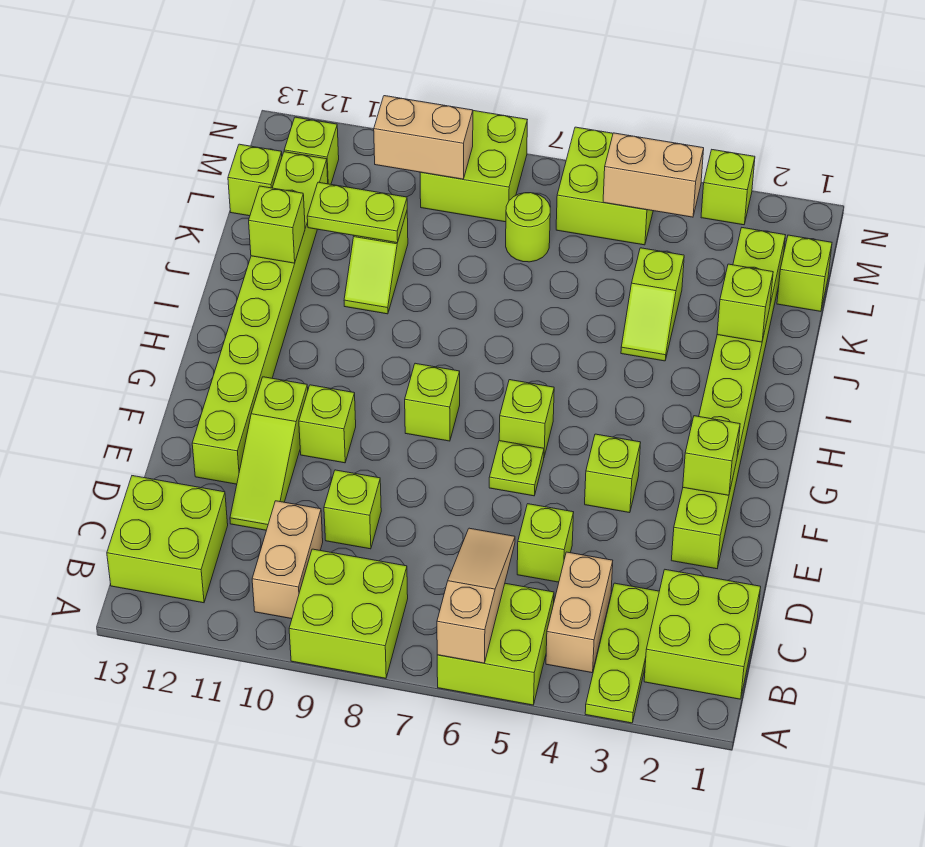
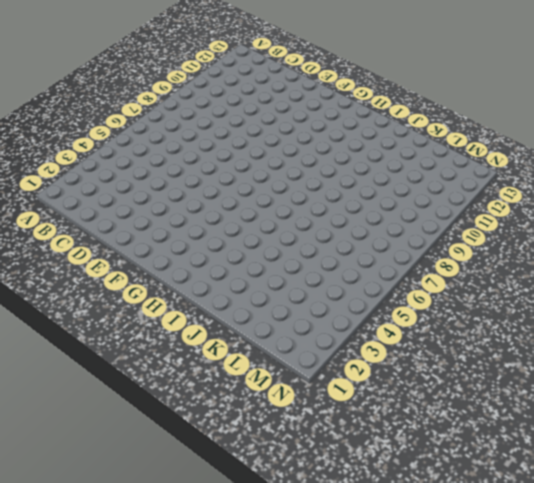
none -> lime plate A3:C3 level 1
none -> lime brick A5:B6 level 1
none -> lime brick A8:B9 level 1
none -> lime brick B1:C2 level 1

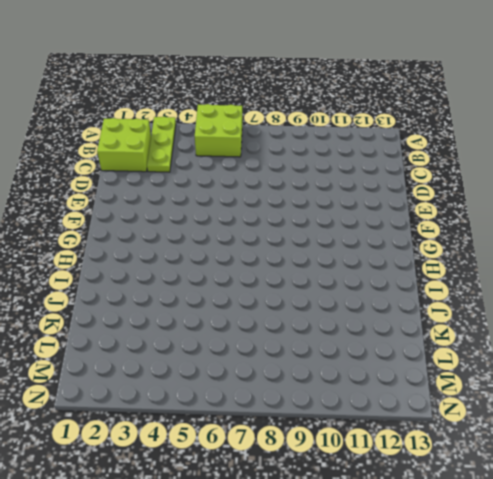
none -> lime brick A8:B9 level 1
none -> tan brick B4:C4 level 1
none -> tan brick B10:C10 level 1
none -> lime brick B12:C13 level 1

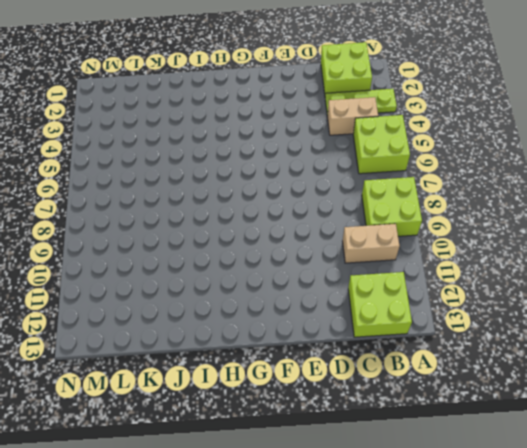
none -> lime brick D5 level 1
none -> lime brick D9 level 1
none -> lime slope D11:F11 level 1 top F
none -> lime brick E2:L2 level 1

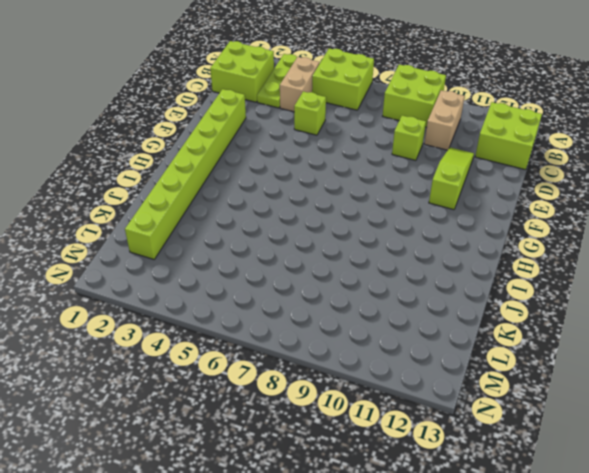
none -> lime brick E12:L12 level 1
none -> lime brick F4 level 1
none -> lime plate F6 level 1
none -> lime brick F10 level 1

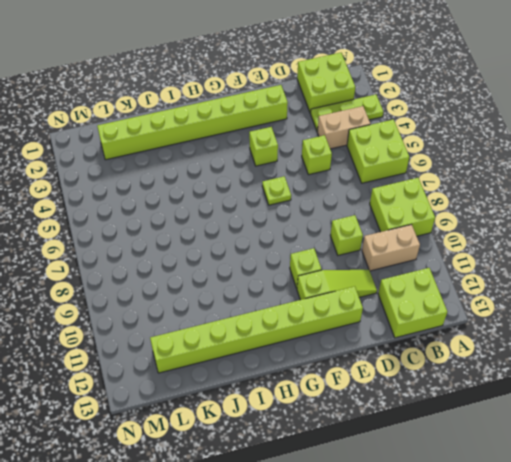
none -> lime brick G6 level 1
none -> lime brick G8 level 1
none -> lime slope J4:K4 level 1 top K
none -> lime slope J10:K10 level 1 top K

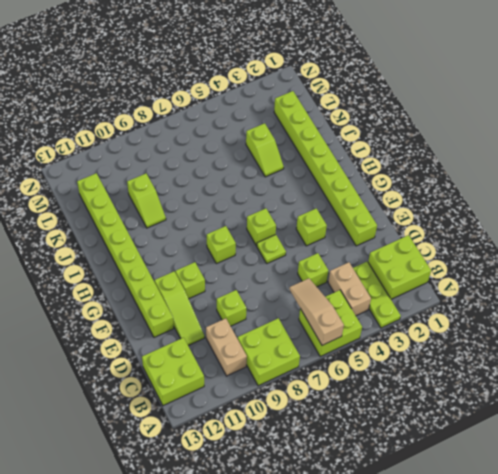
none -> lime brick L1 level 1
none -> lime round brick L7 level 1
none -> lime brick L13 level 1
none -> lime brick M5:N6 level 1

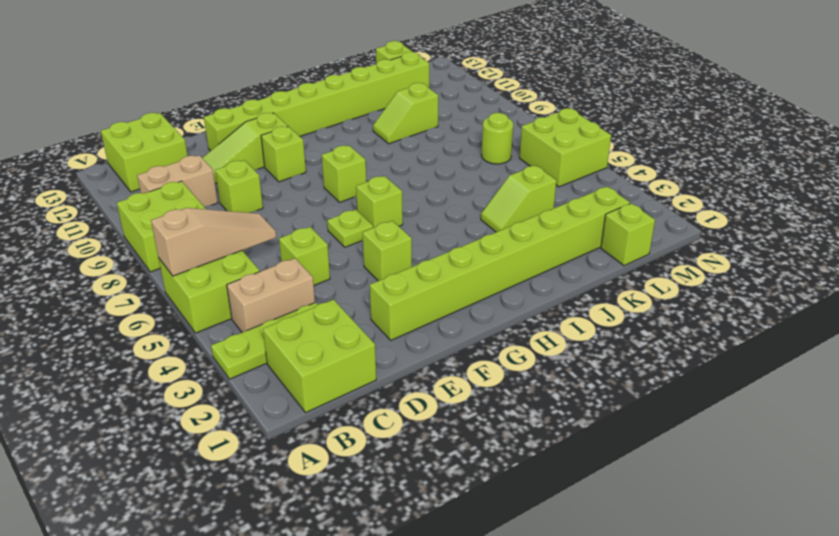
none -> lime brick M8:N9 level 1
none -> lime brick M12 level 1
none -> lime brick N3 level 1
none -> lime brick F2 level 2

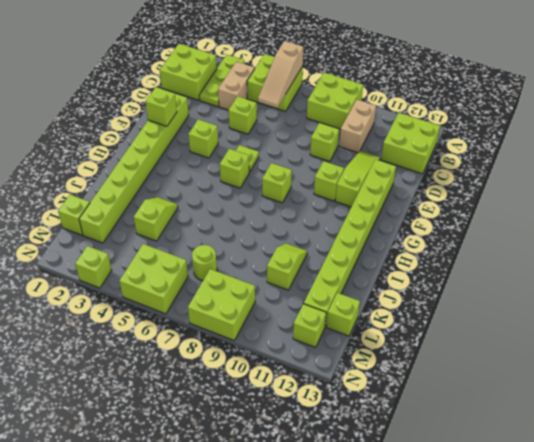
none -> lime brick J2 level 2
none -> lime brick J12 level 2
none -> lime plate K10:K11 level 2
none -> tan brick M4:M5 level 2

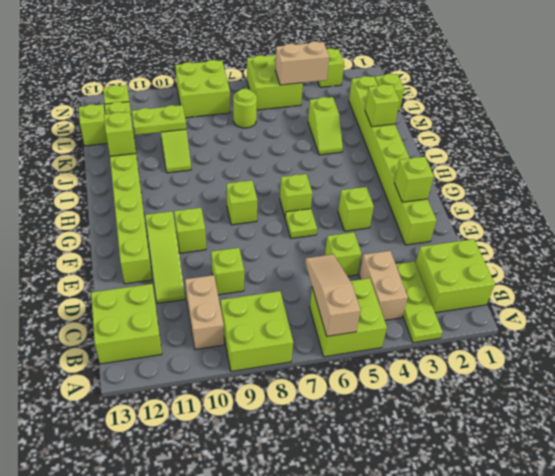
none -> tan brick M9:M10 level 2

